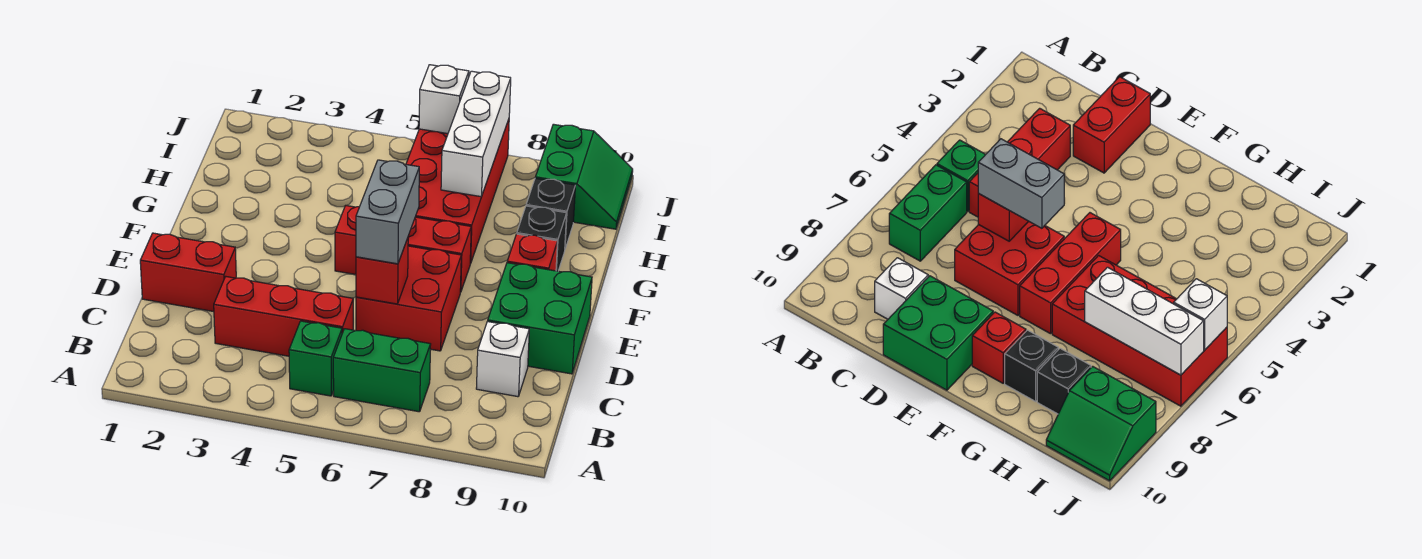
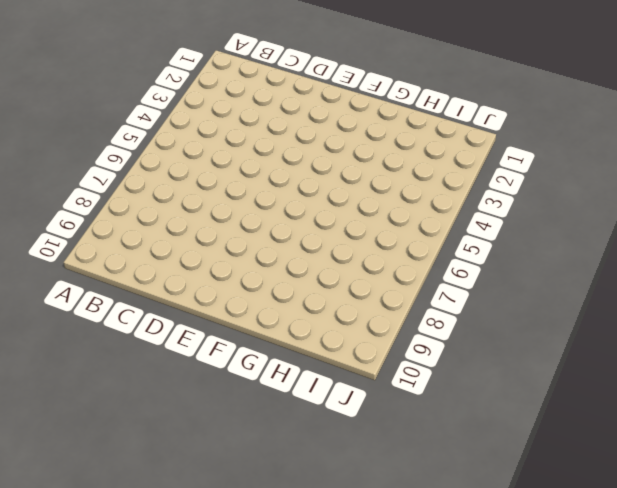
none -> green brick B5 level 1
none -> green brick B6:B7 level 1
none -> red brick C3:C5 level 1

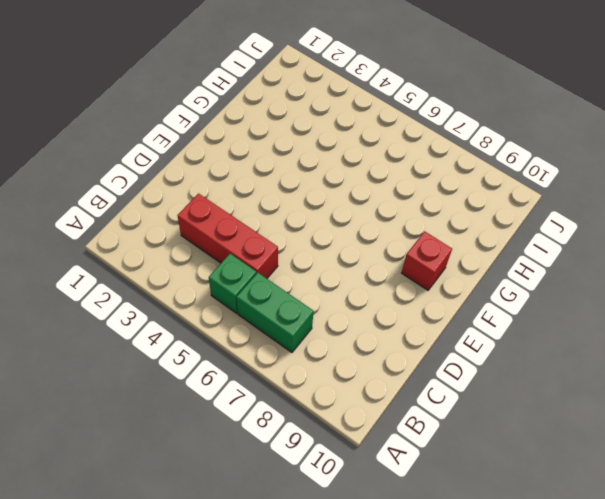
none -> white brick C9 level 1
none -> red brick D1:D2 level 1
none -> red brick D6:E7 level 1

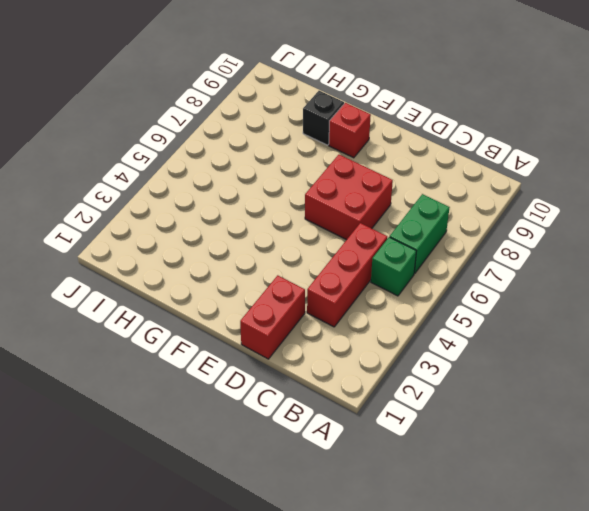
none -> white brick C9 level 1
none -> green brick D9:E10 level 1
none -> red brick F5:F7 level 1

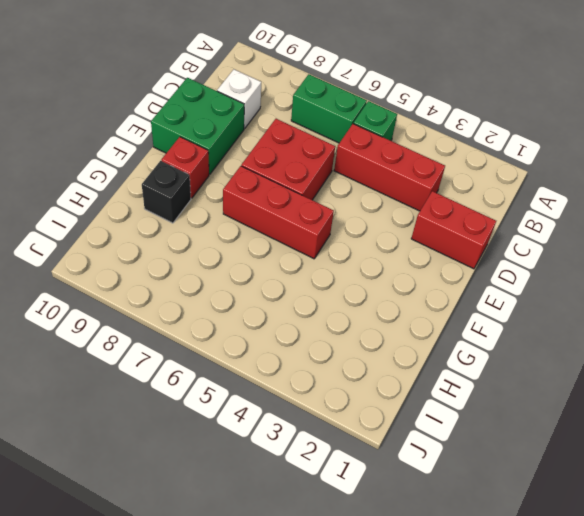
none -> red brick G6:J7 level 1
none -> black brick H9 level 1
none -> green slope I9:J10 level 1 top 9

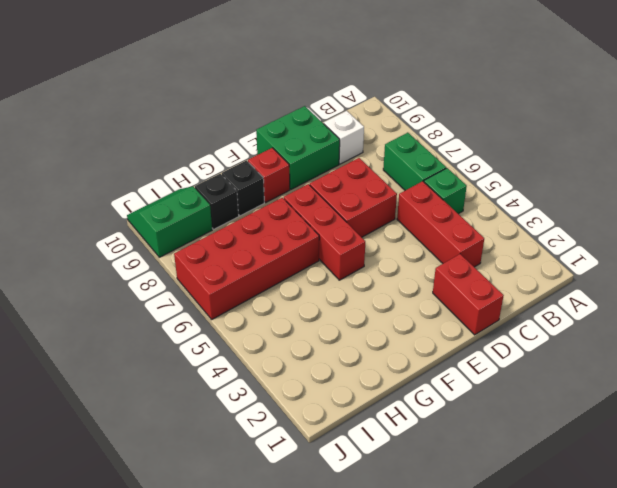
none -> red brick D6 level 2
none -> white brick H7:J7 level 2
none -> white brick J6 level 2

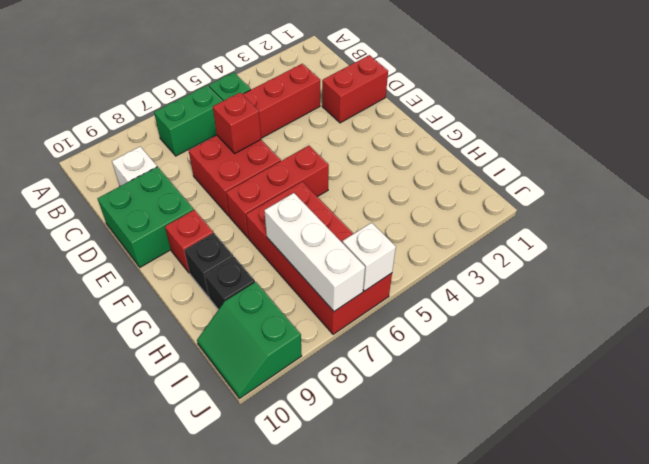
none -> grey brick D6:E6 level 3

